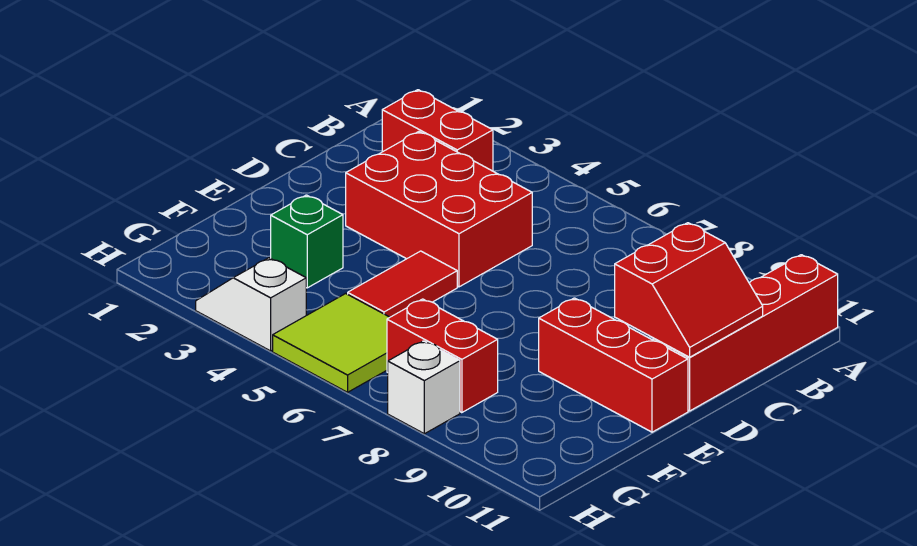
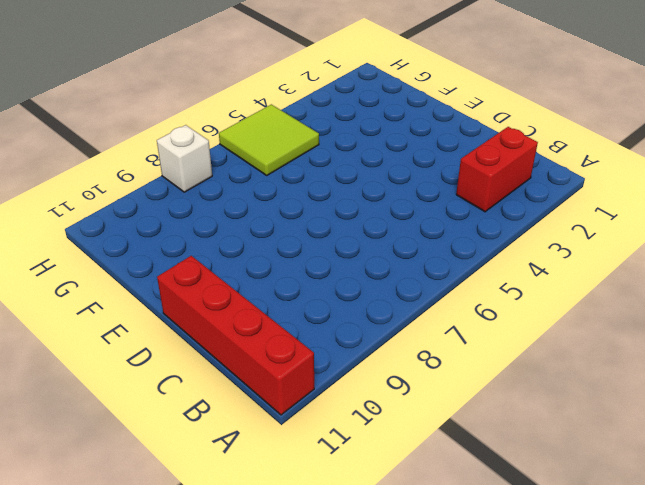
none -> red brick C3:D5 level 1
none -> red tile E5:F5 level 1

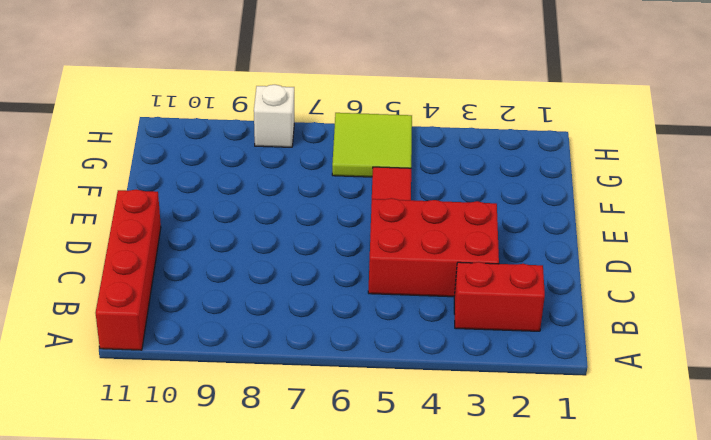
none -> red brick E9:E11 level 1
none -> green brick F3 level 1

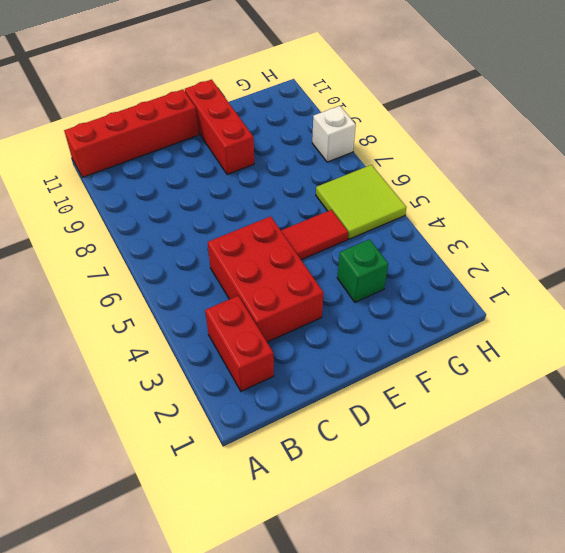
none -> red brick G7:G8 level 1
none -> white slope H3:H4 level 1 top 4

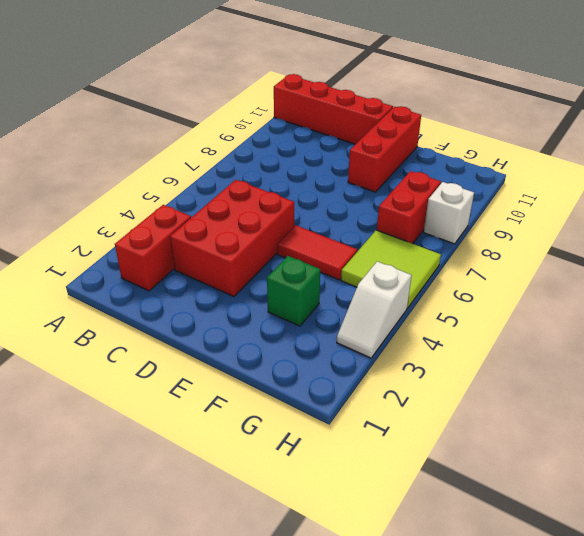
none -> red slope C10:D11 level 2 top 10

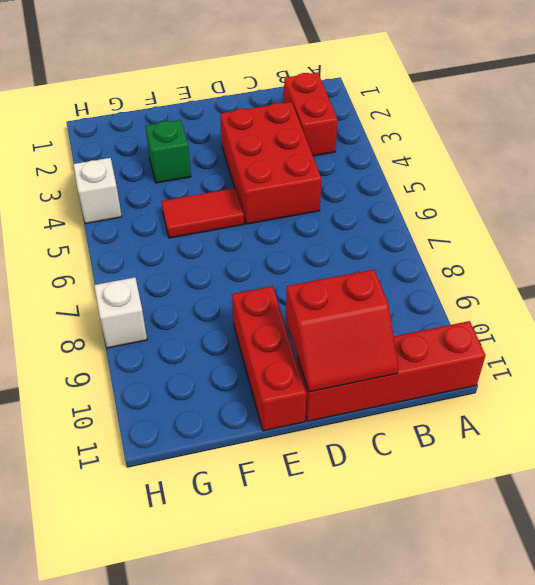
none -> lime tile G5:H6 level 1
none -> red brick G7:G8 level 1

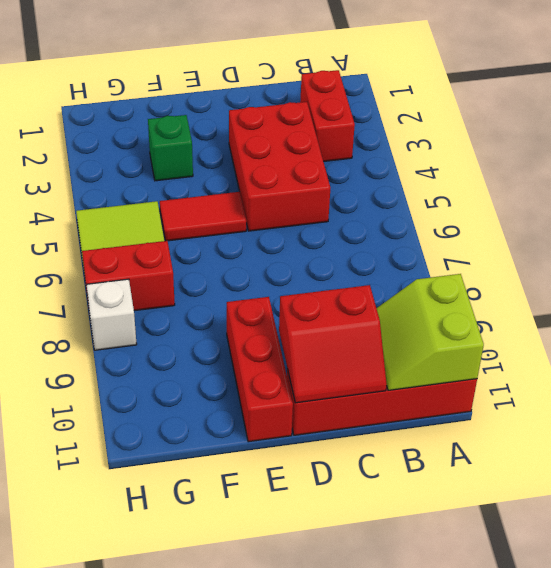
lime slope A10:B11 level 2 top A -> none
red brick G7:H7 level 1 -> red brick G7:G8 level 1
none -> white slope H3:H4 level 1 top 4

